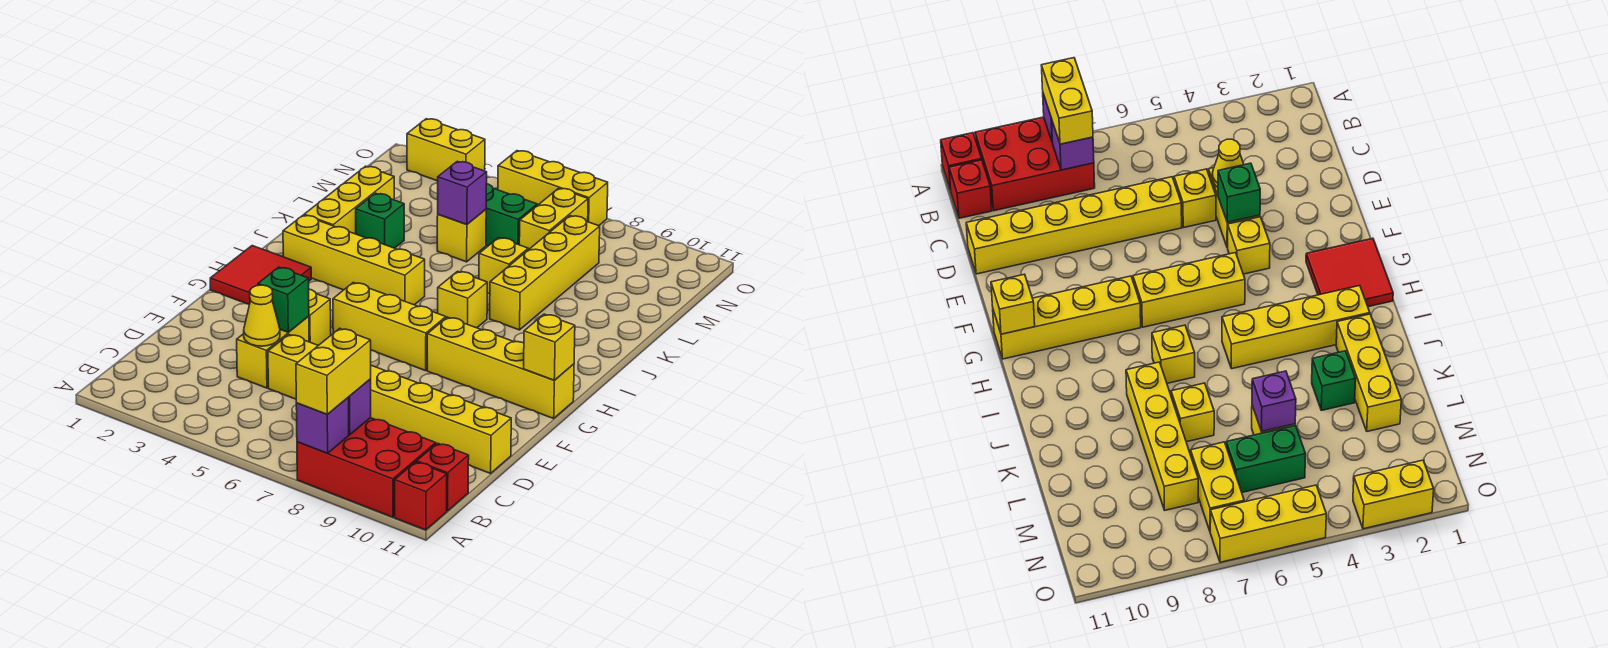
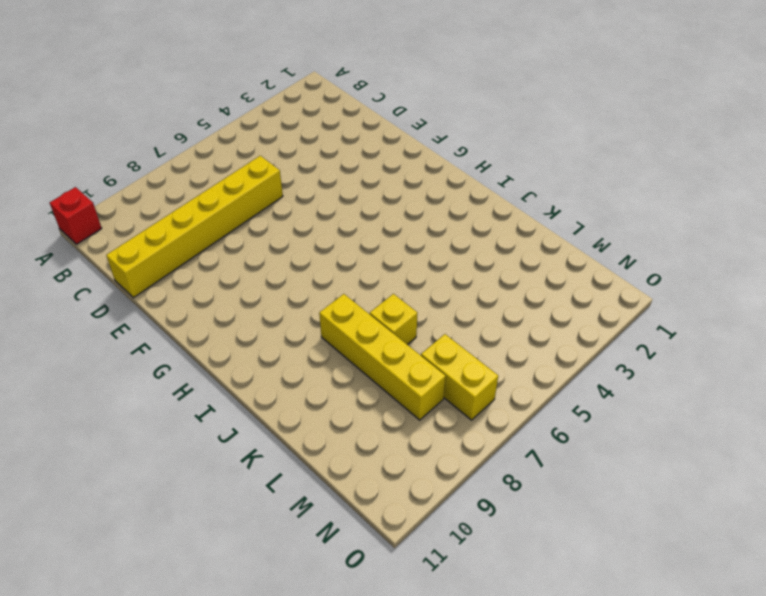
none -> red brick A8:B10 level 1
none -> red brick B11 level 1
none -> yellow brick D4:E4 level 1

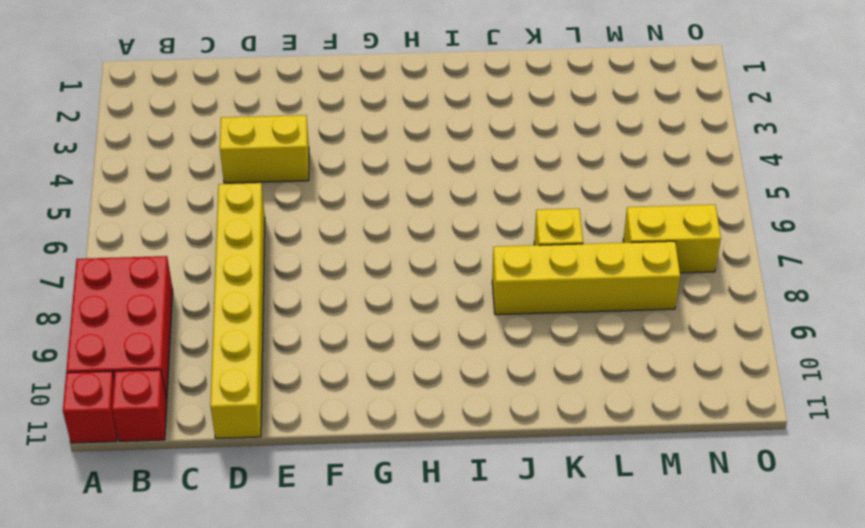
none -> yellow brick D5 level 1
none -> yellow brick F4 level 1
none -> red tile G1:H2 level 1

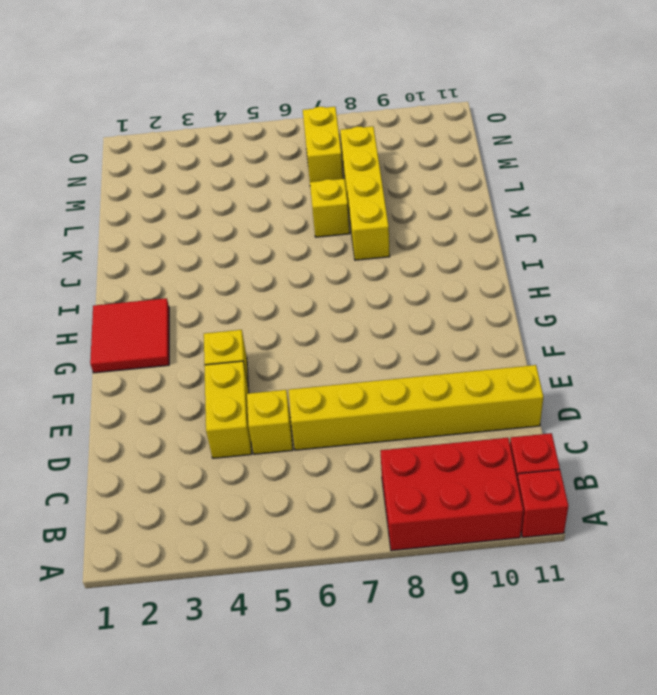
none -> yellow brick G5:G7 level 1
none -> yellow brick G8:G11 level 1
none -> yellow brick I2:I5 level 1

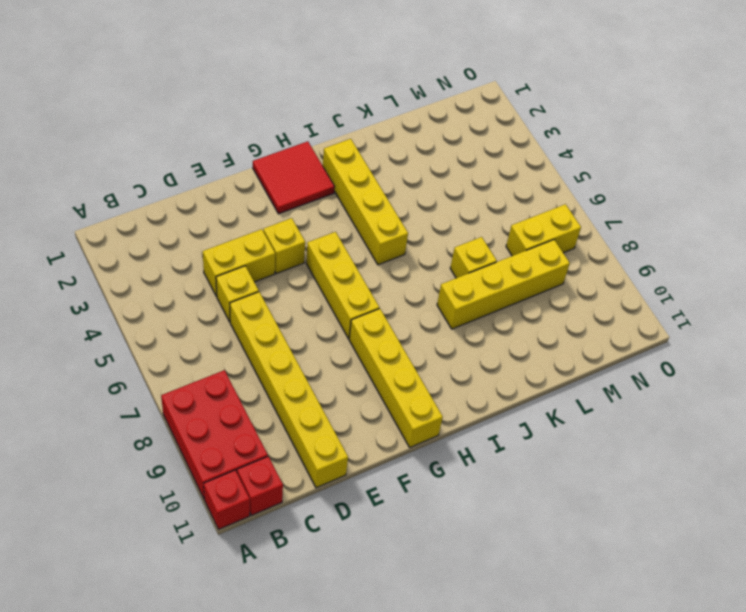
none -> yellow brick I7 level 1
none -> yellow brick J2:L2 level 1
none -> green brick K3 level 1

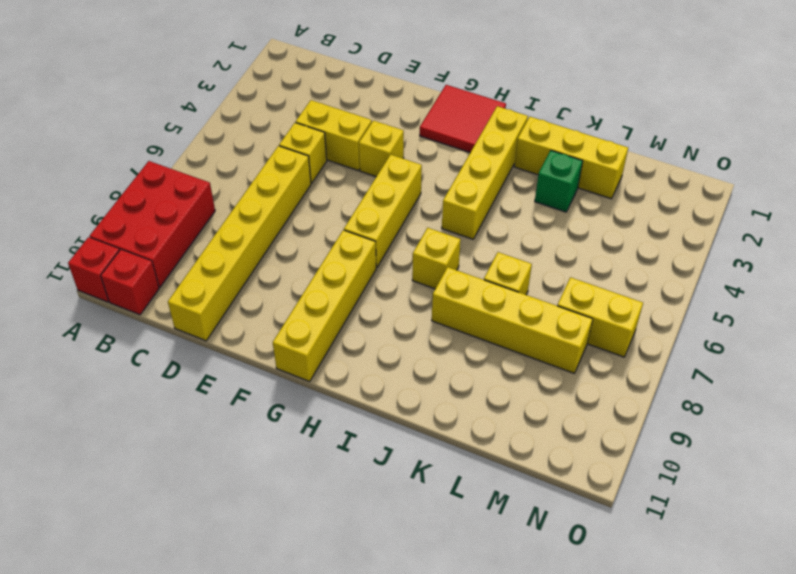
none -> yellow brick L5 level 1
none -> green brick M5:M6 level 1
none -> yellow brick O2:O3 level 1

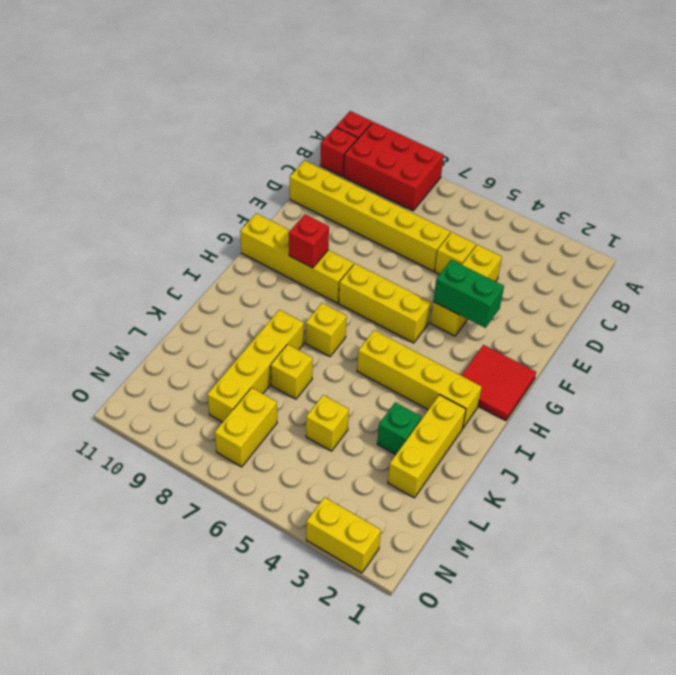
green brick F3:F4 level 2 -> green brick M5:M6 level 1
red brick G9 level 2 -> none
none -> yellow brick O5:O7 level 1
none -> purple brick A8 level 2
none -> purple brick B8 level 2

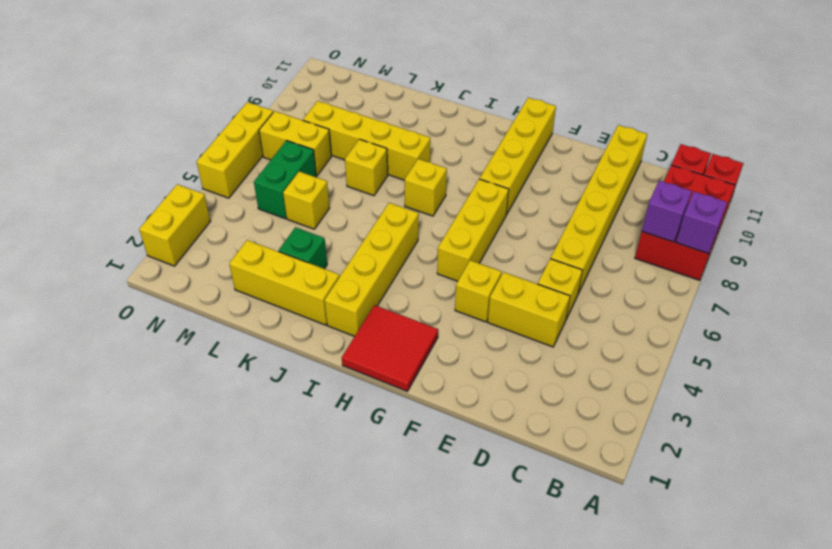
none -> yellow cone D4 level 2
none -> green brick E4 level 2
none -> yellow brick G11 level 2

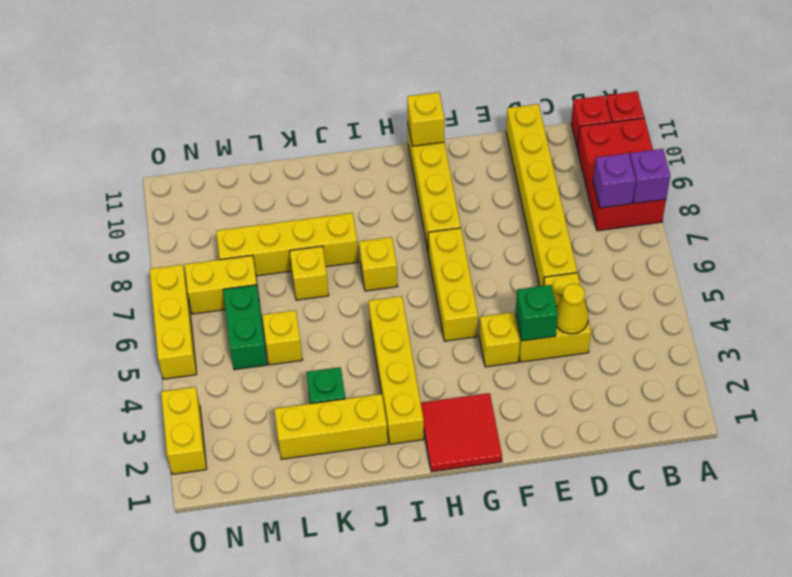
none -> purple brick L5 level 2
none -> yellow brick A8:B8 level 3

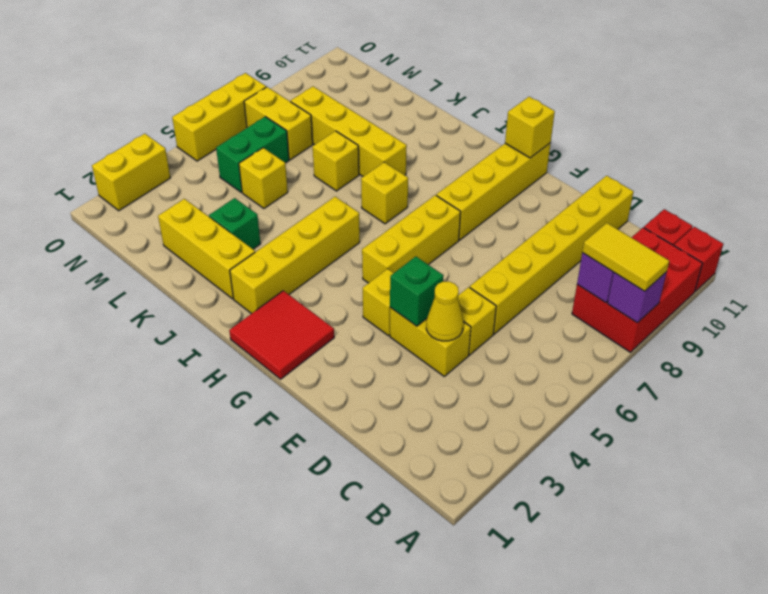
yellow tile A8:B8 level 3 -> yellow brick A8:B8 level 3
none -> purple brick L5 level 2

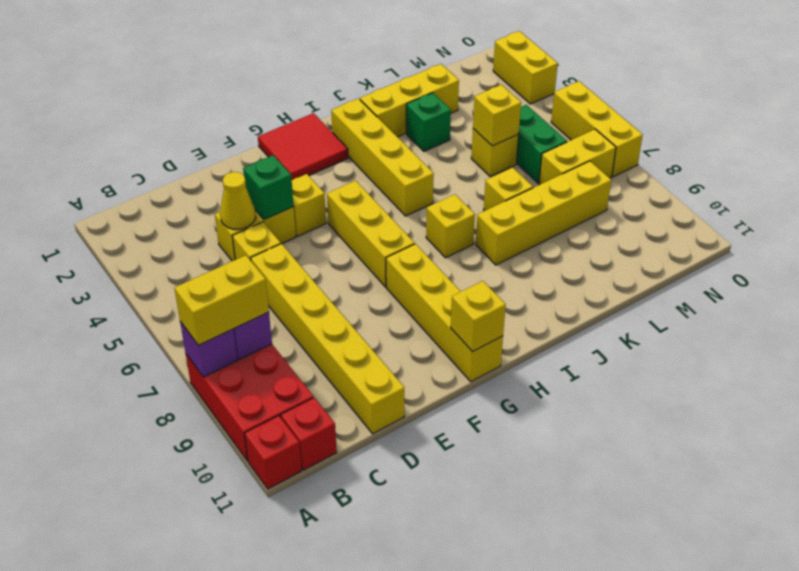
yellow brick L5 level 2 -> purple brick L5 level 2

